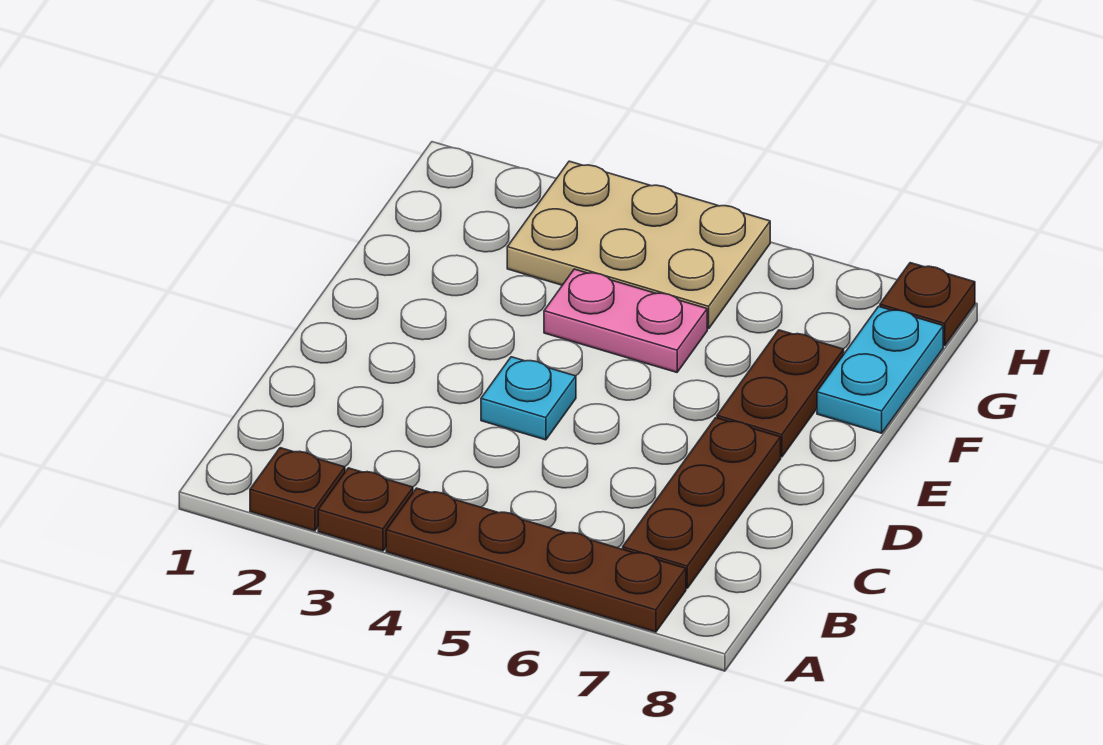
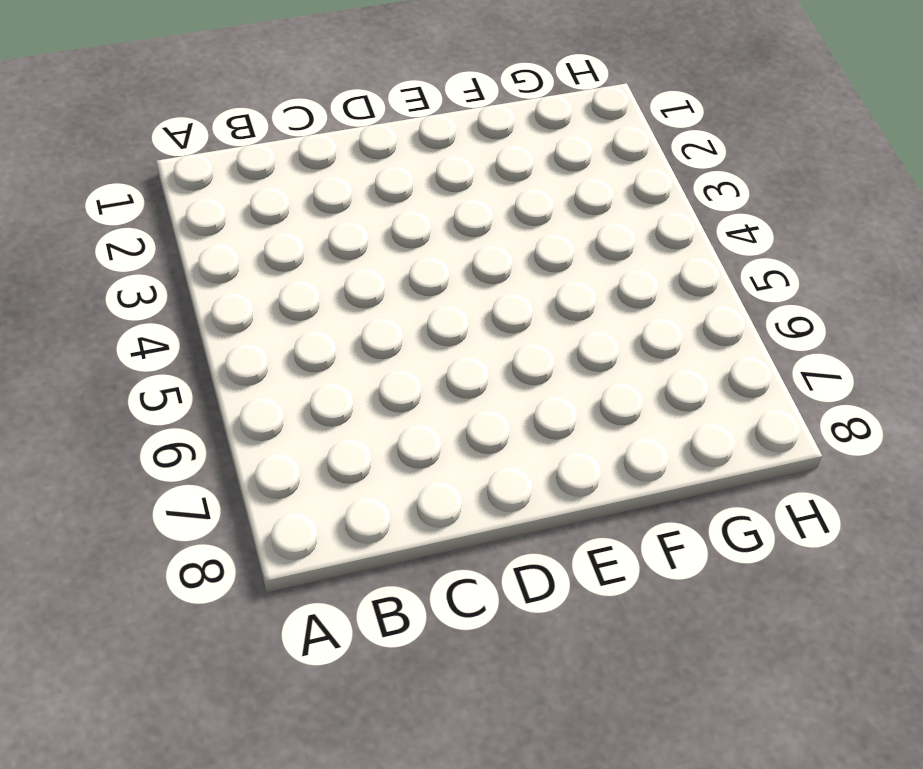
none -> brown plate A2 level 1
none -> brown plate A3 level 1

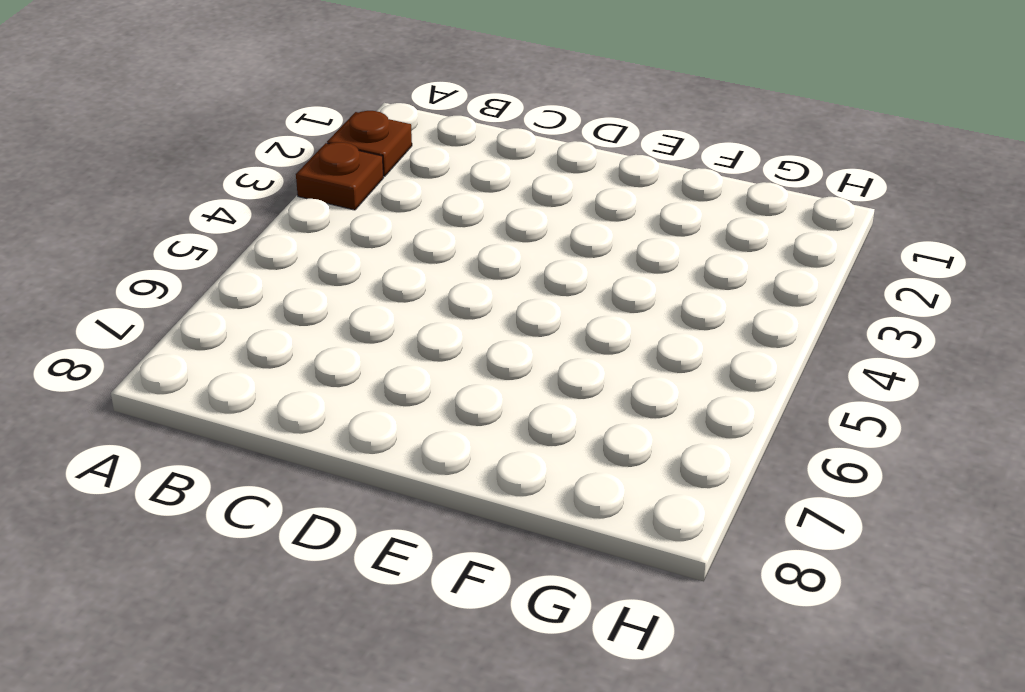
none -> brown plate A4:A7 level 1
none -> brown plate B7:D7 level 1

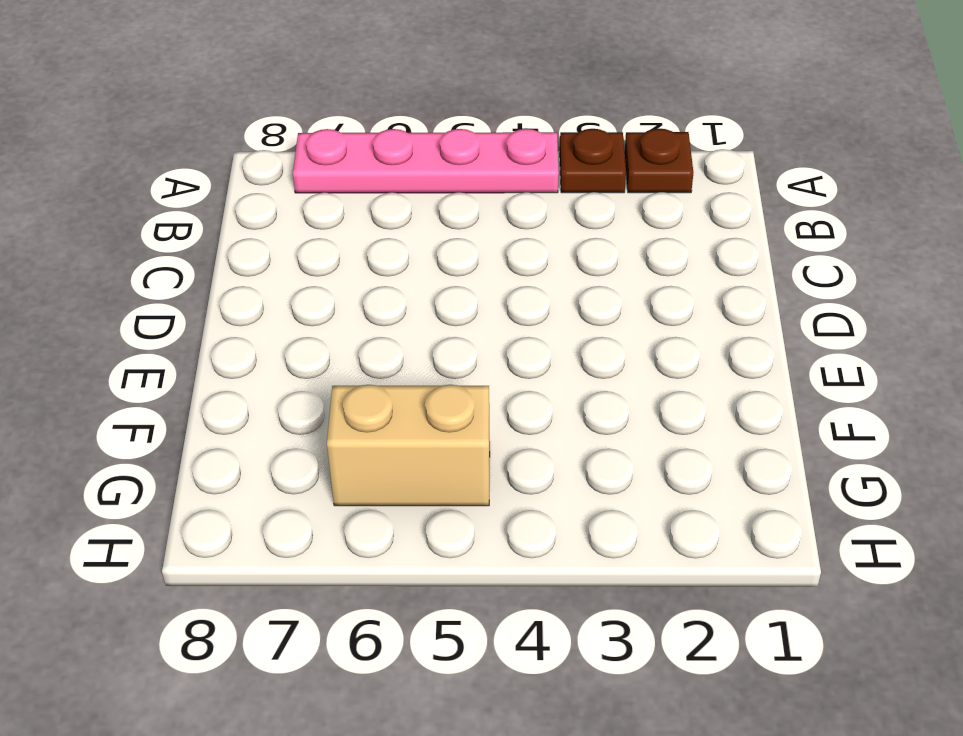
pink plate A4:A7 level 1 -> brown plate A4:A7 level 1
tan brick G5:G6 level 1 -> tan plate G3:H5 level 1
none -> brown plate B7:D7 level 1
none -> cyan plate D4 level 1

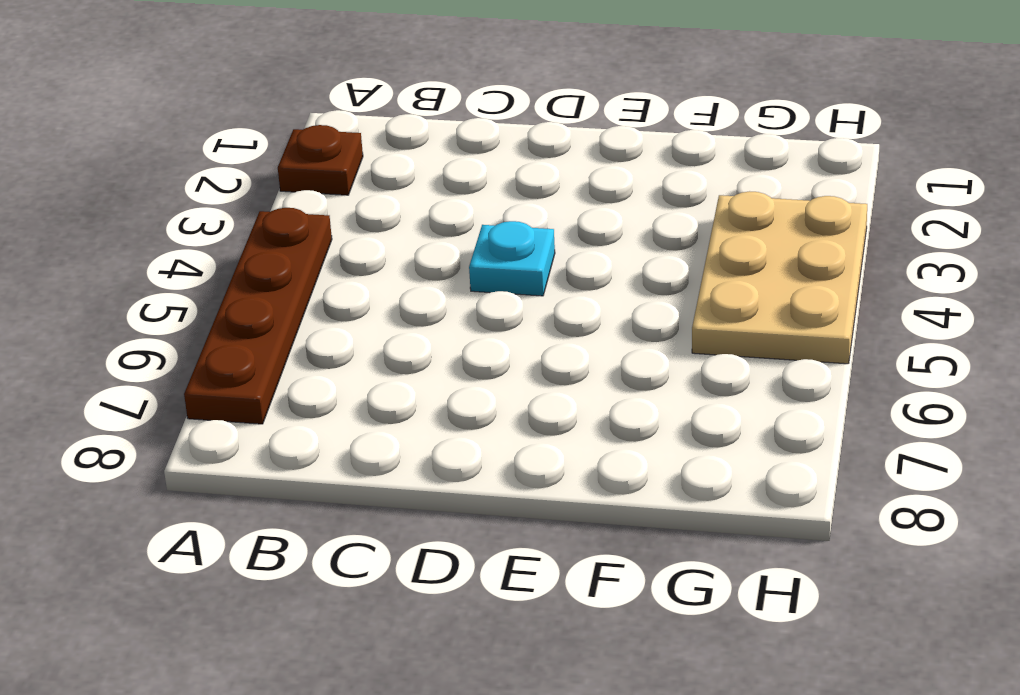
none -> brown plate A3 level 1
none -> brown plate B7:D7 level 1

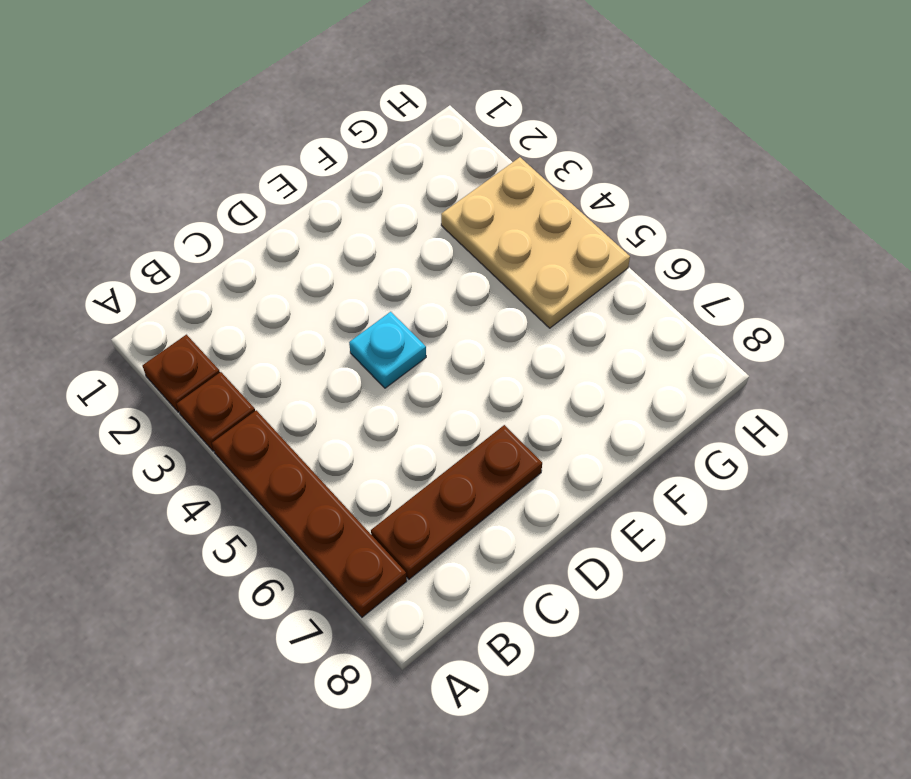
none -> brown plate E7:F7 level 1
none -> pink plate F4:F5 level 1

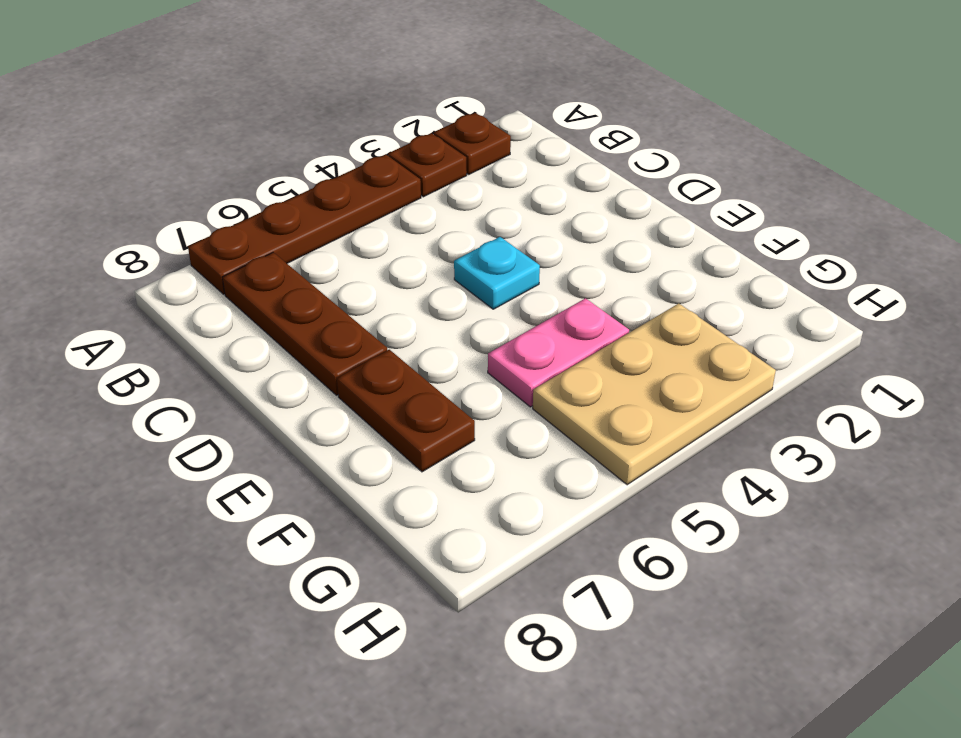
none -> cyan plate F8:G8 level 1
none -> brown plate H8 level 1

